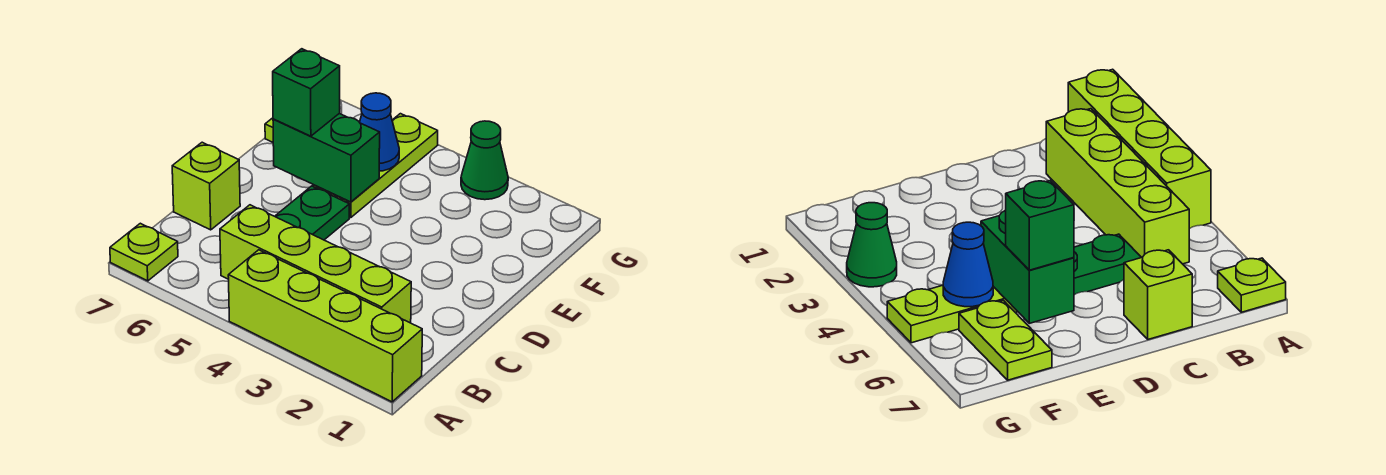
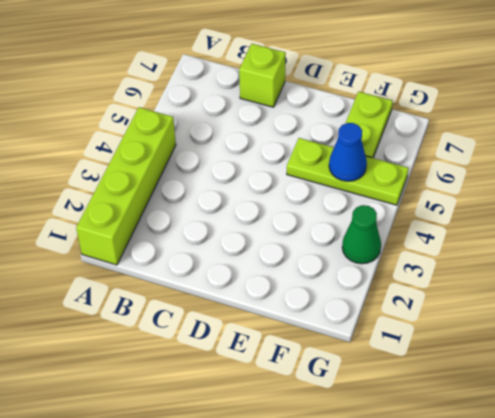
none -> lime plate A7 level 1
none -> lime brick B2:B5 level 1

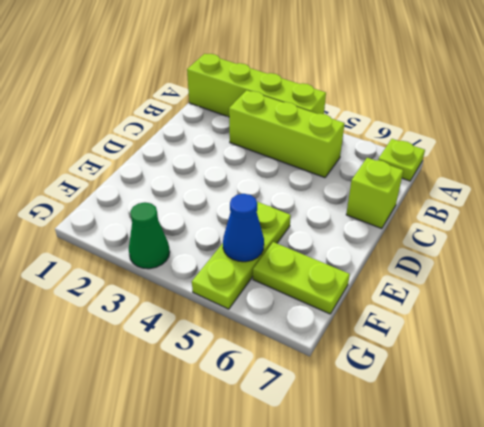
lime brick B3:B5 level 1 -> lime brick B2:B5 level 1
none -> green plate C5:D5 level 1
none -> green brick E5:E6 level 2

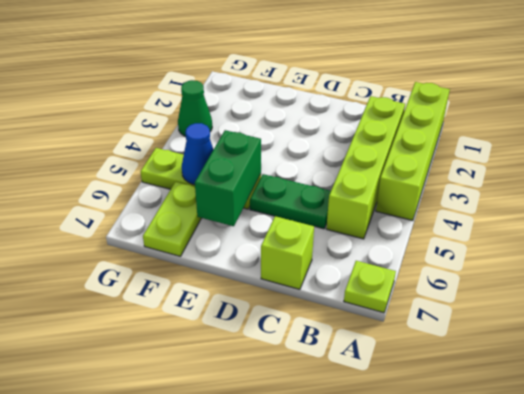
none -> green brick E6 level 3

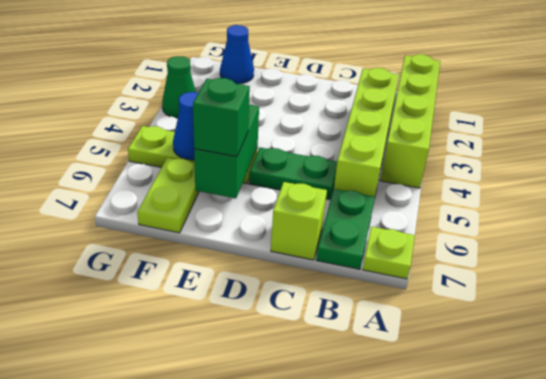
green plate B6:B7 level 1 -> none
blue cone F1 level 1 -> none

